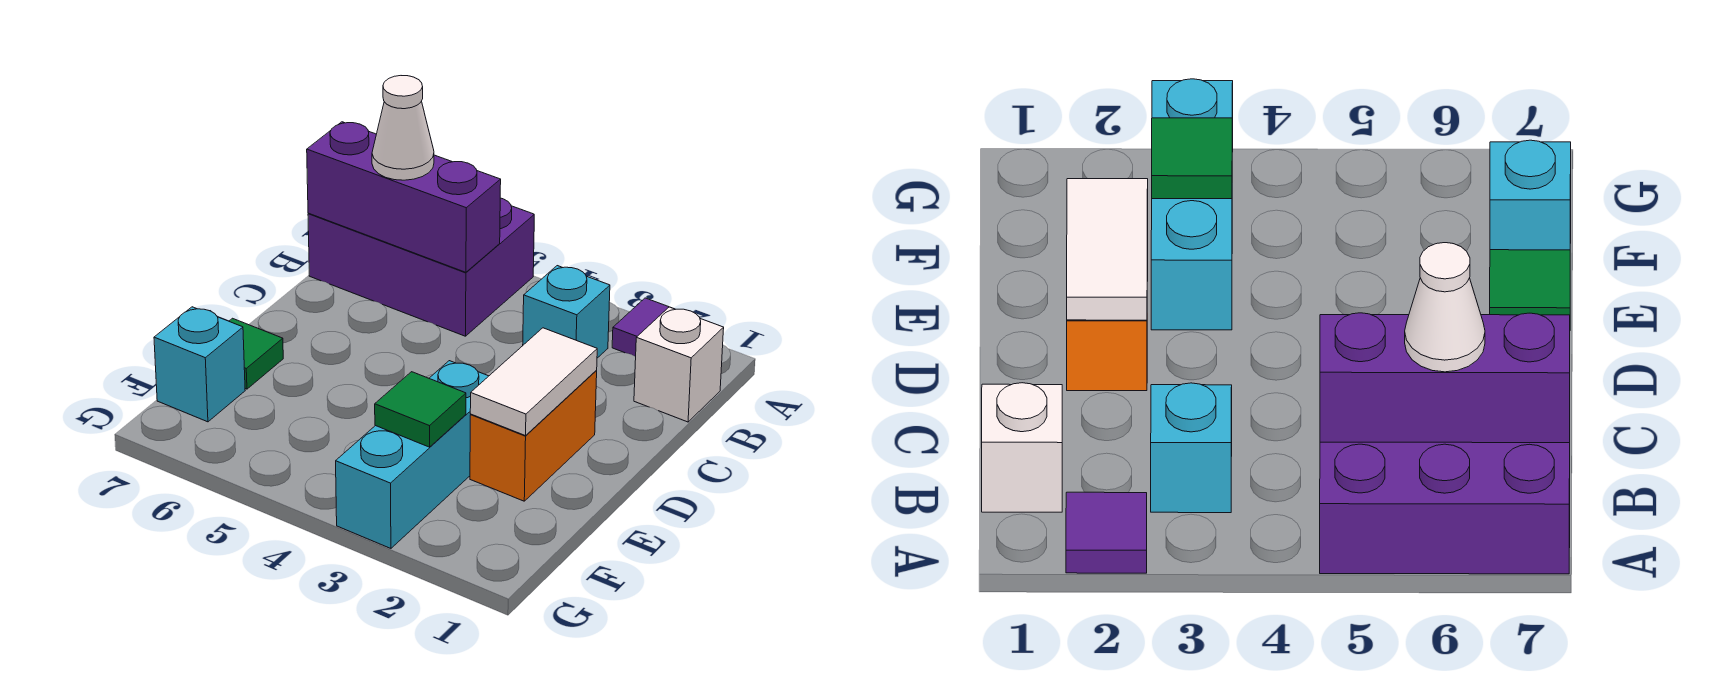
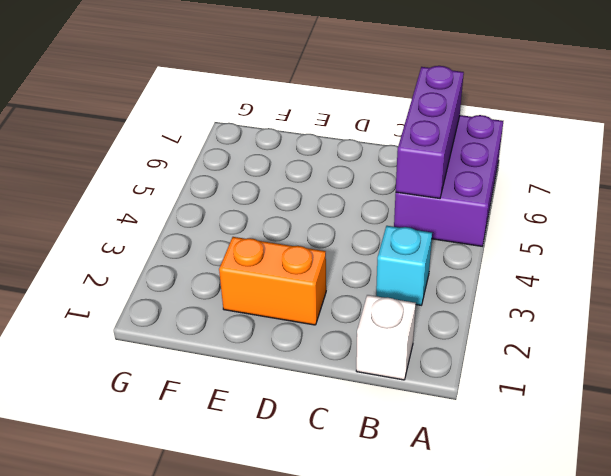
none -> purple tile A2 level 1
none -> cyan brick E3:G3 level 1
none -> green tile E7 level 1

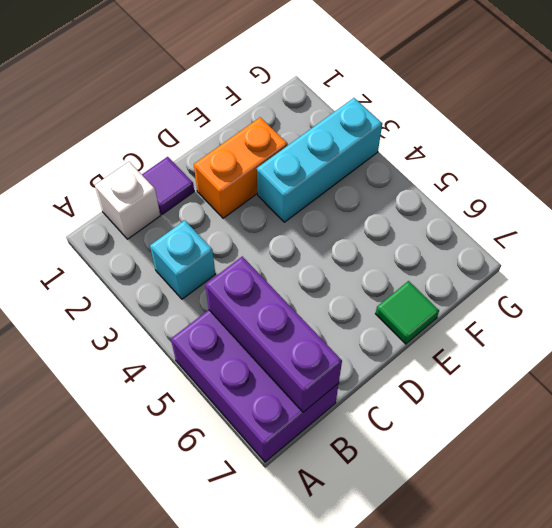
purple tile C1 level 1 -> purple tile A2 level 1
none -> cyan brick F7 level 1
none -> white tile D2:E2 level 2
none -> green tile F3 level 2

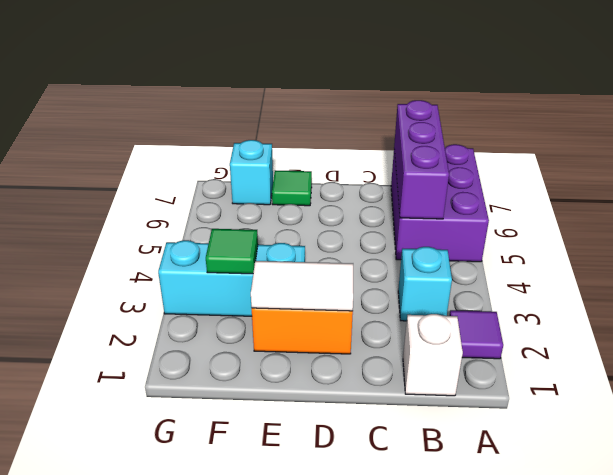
none -> white cone B6 level 3

